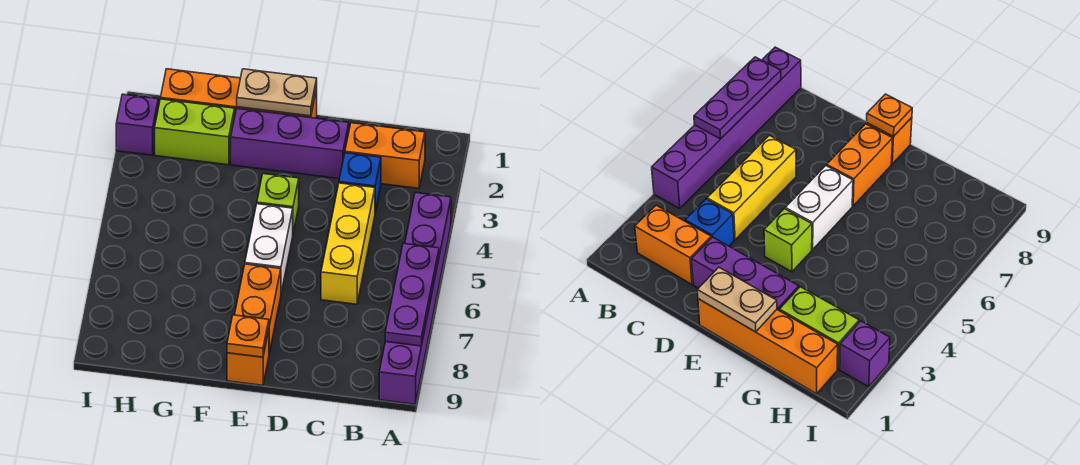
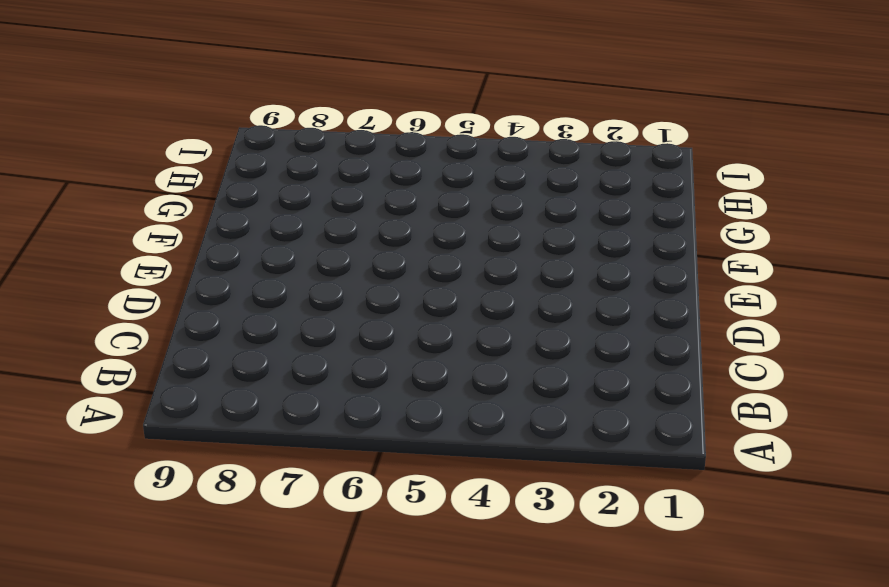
none -> purple brick A4:A9 level 1
none -> orange brick B2:C2 level 1
none -> blue brick C3 level 1

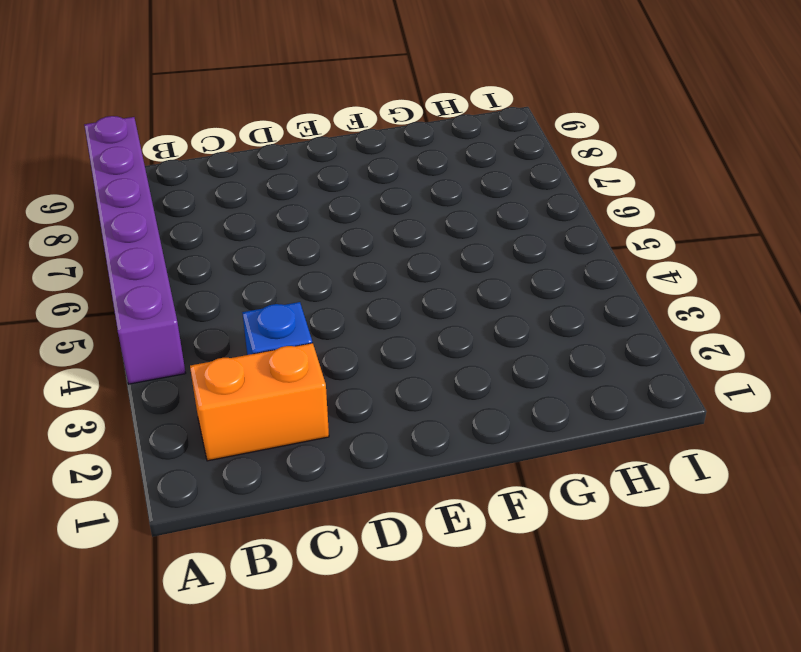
none -> yellow brick C4:C6 level 1
none -> purple brick D2:F2 level 1
none -> orange brick E1:H1 level 1

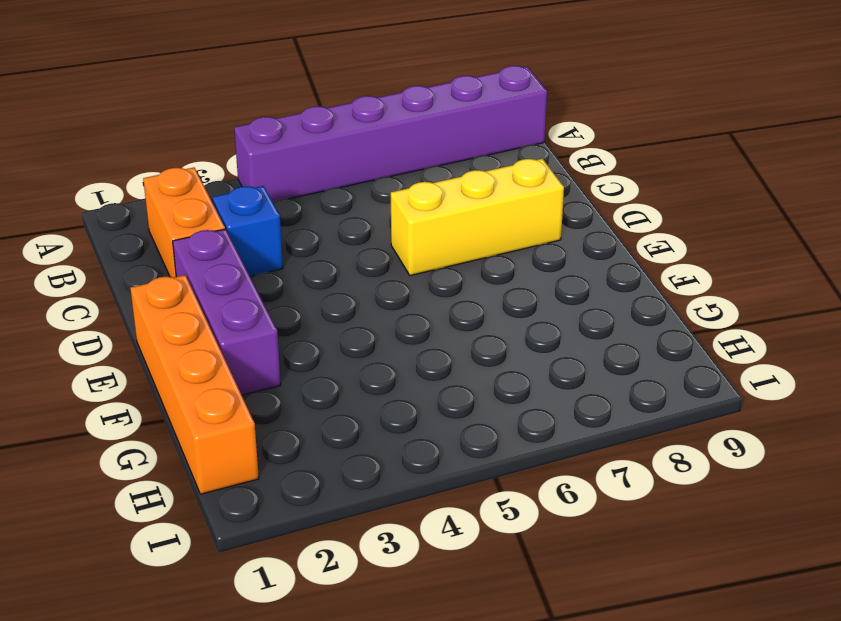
yellow brick D6:D8 level 1 -> yellow brick C4:C6 level 1
none -> lime brick E4 level 1
none -> white brick E5:E6 level 1
none -> orange brick E7:E8 level 1

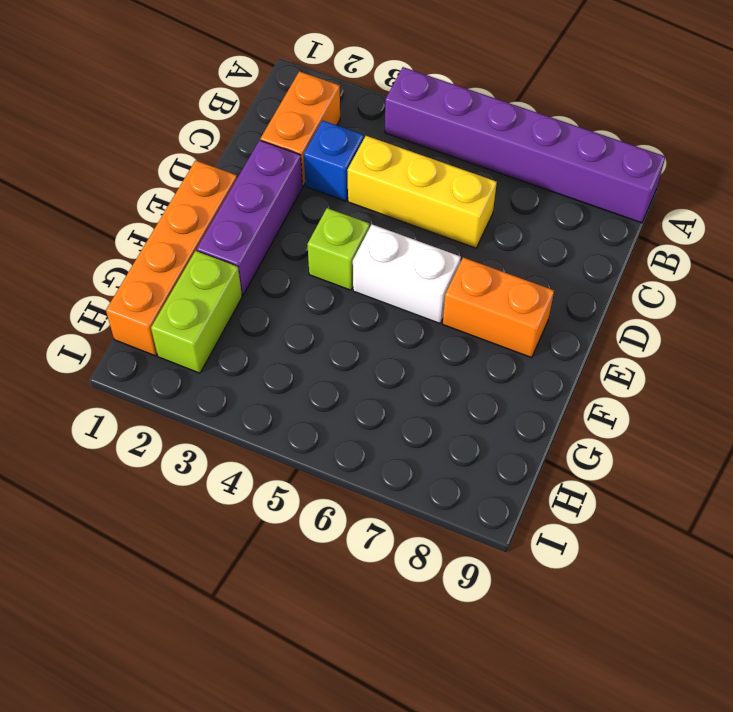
none -> orange brick E9 level 1
none -> purple brick I2 level 1
none -> purple plate A6:A8 level 2

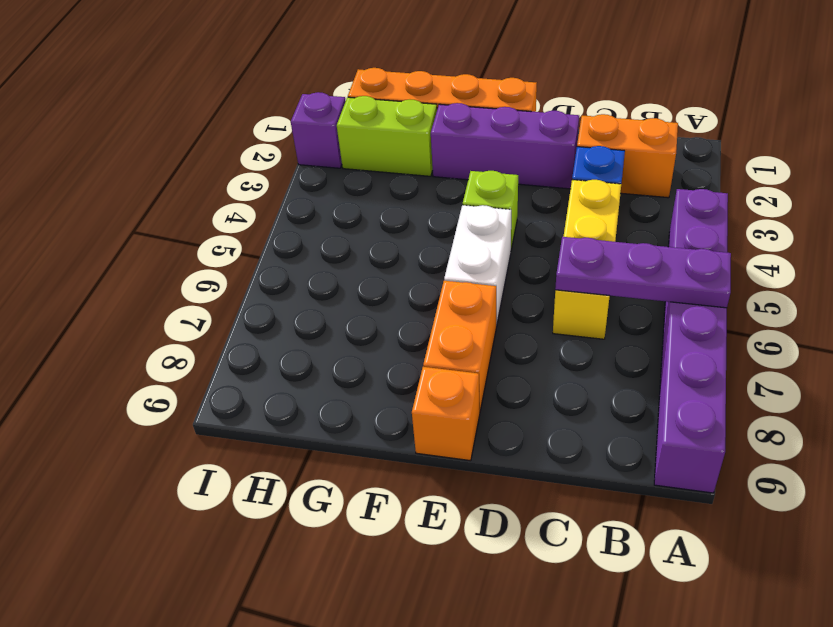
purple plate A6:C6 level 2 -> purple plate A6:A8 level 2
none -> tan plate E1:F1 level 2
none -> orange plate E9 level 2

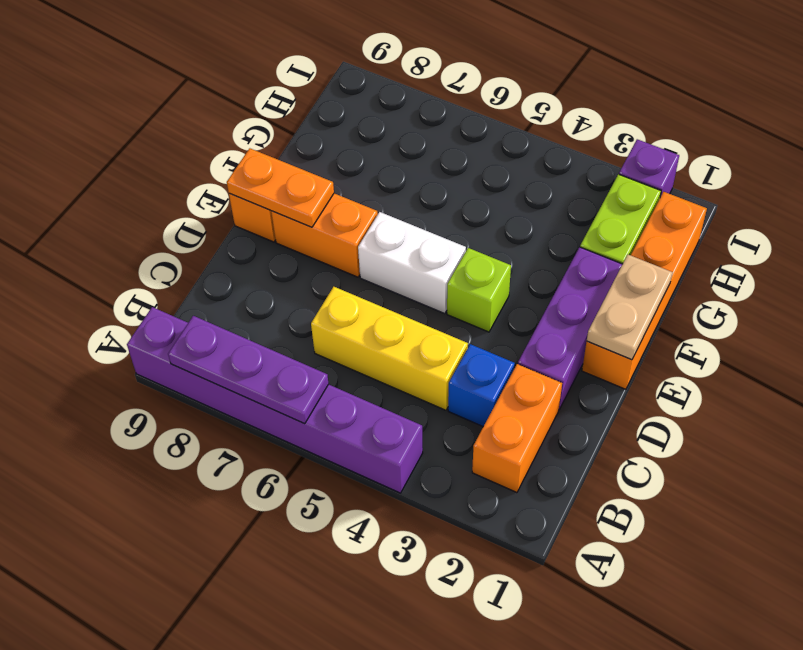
orange plate E8:E9 level 2 -> orange plate E9 level 2

